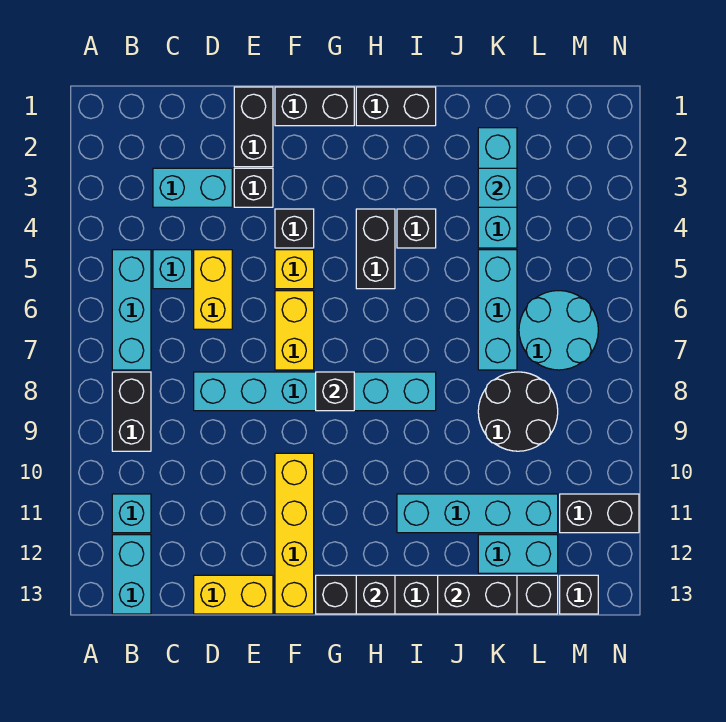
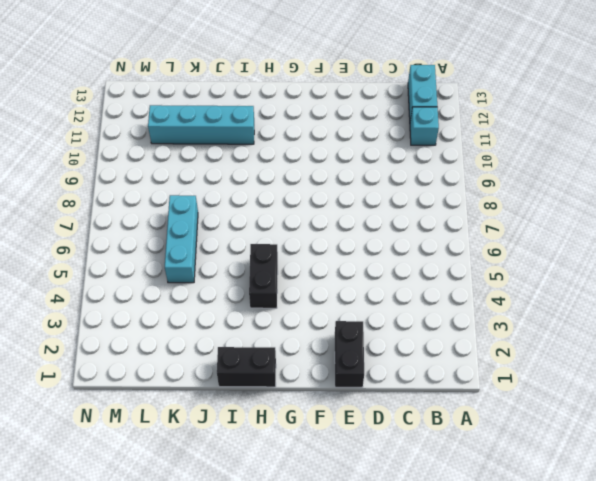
none -> cyan brick B5:B7 level 1
none -> black brick B8:B9 level 1
none -> cyan brick C3:D3 level 1
none -> cyan brick C5 level 1

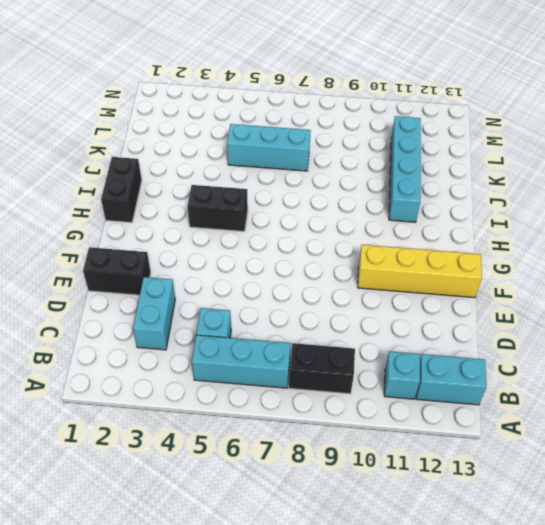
none -> yellow brick D5:D6 level 1
none -> cyan brick D8:I8 level 1
none -> yellow brick D13:E13 level 1
none -> black brick E3 level 1

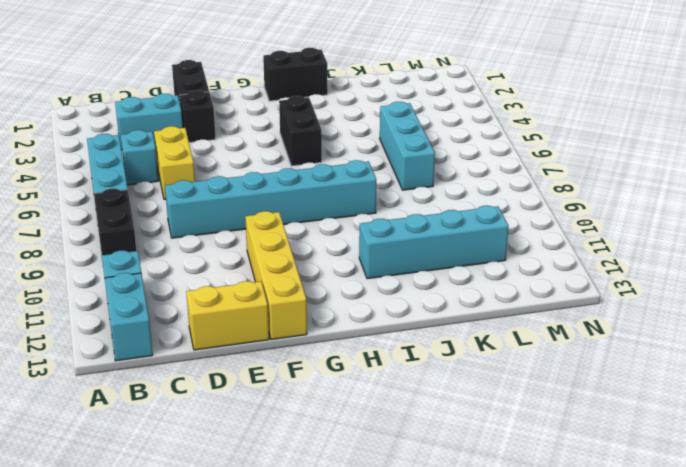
none -> black brick F1:G1 level 1
none -> black brick F4 level 1
none -> yellow brick F5 level 1
none -> yellow brick F6:F7 level 1

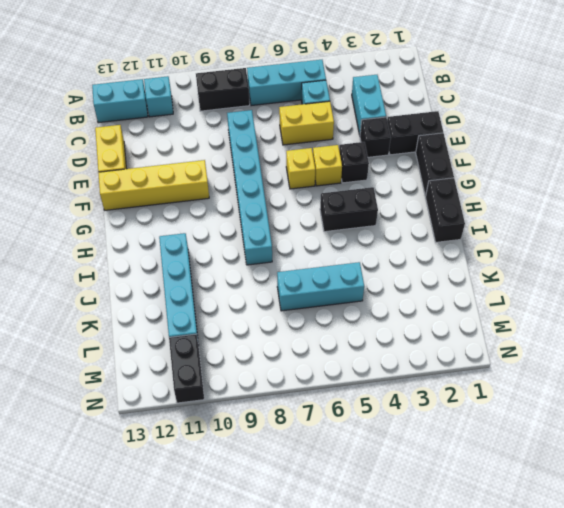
yellow brick F6 level 1 -> yellow brick F6:F7 level 1
none -> black brick G13:L13 level 1
none -> black brick I4 level 1
none -> cyan brick K2:K4 level 1
none -> black round brick K8:L9 level 1

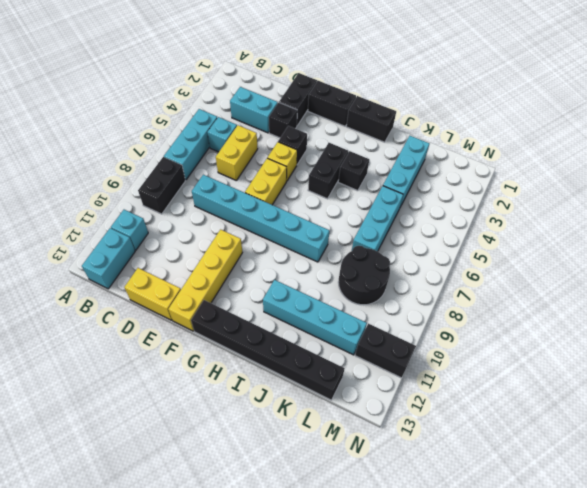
none -> cyan brick K12:L12 level 1
none -> cyan round brick L6:M7 level 1
none -> black brick M13 level 1
none -> black brick G8 level 2

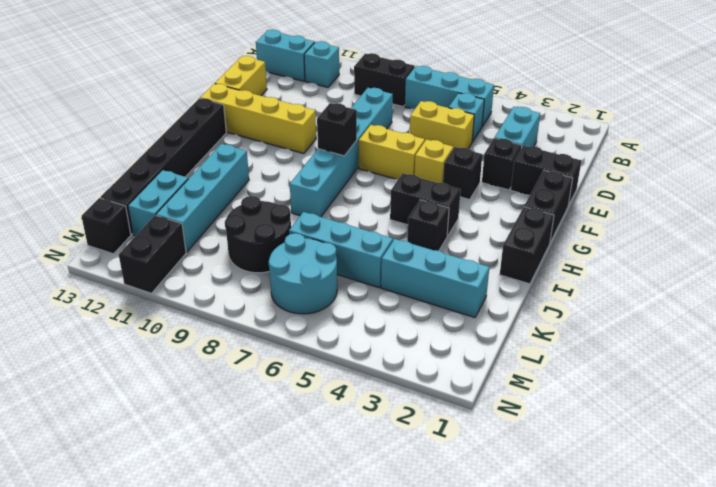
none -> black brick H13 level 2
none -> black brick J13:K13 level 2
none -> cyan brick K3 level 2

